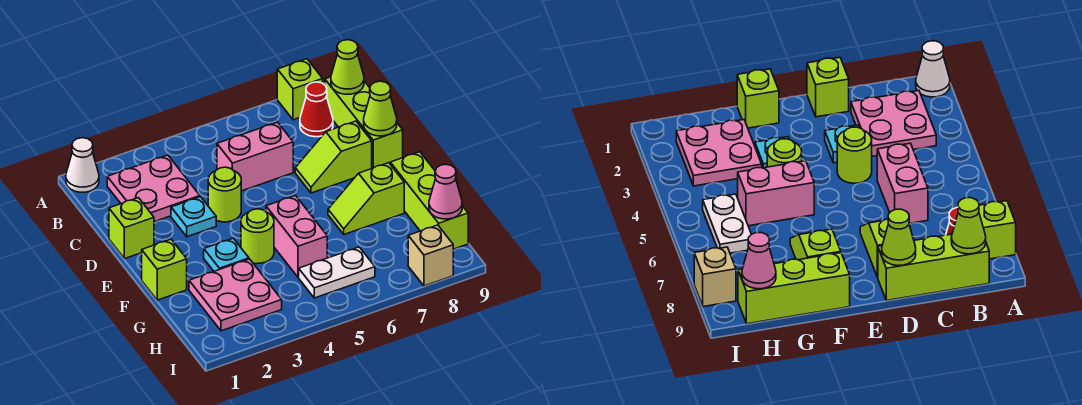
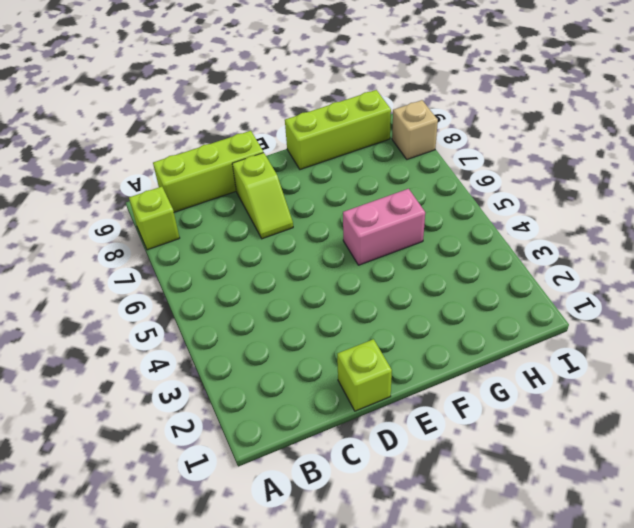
none -> white cone A1 level 1
none -> pink plate B2:C3 level 1
none -> red cone B8 level 1

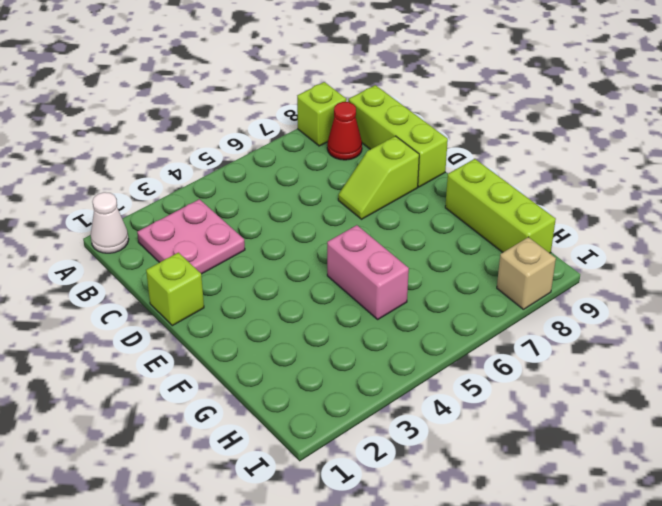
none -> pink brick C5:C6 level 1
none -> cyan plate D3 level 1
none -> lime round brick D4 level 1

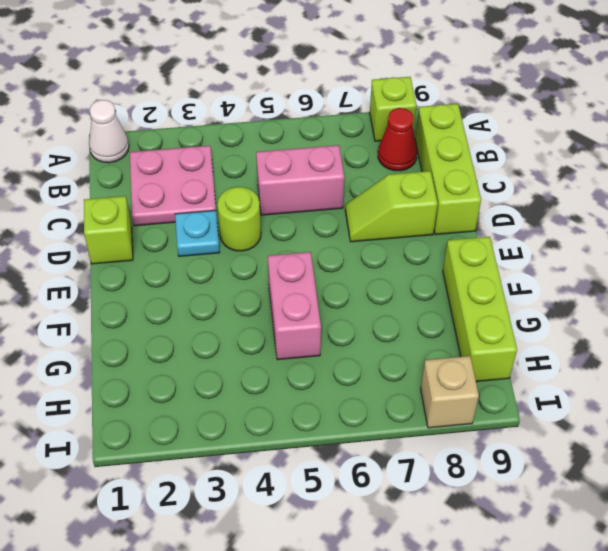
none -> lime brick F1 level 1
none -> cyan plate F3 level 1
none -> lime round brick F4 level 1

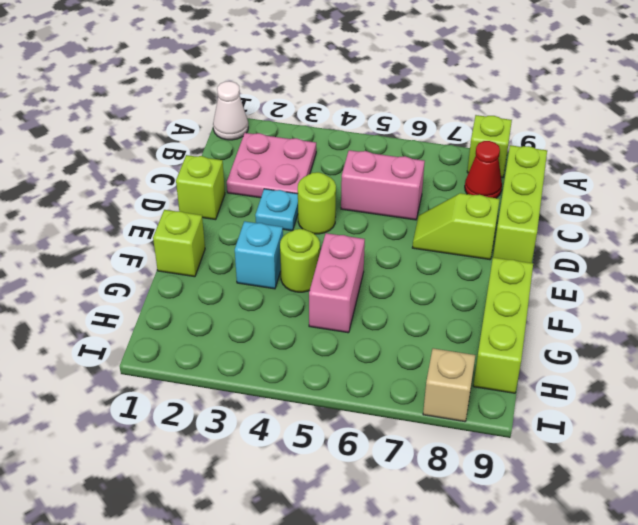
cyan brick F3 level 1 -> cyan plate F3 level 1
none -> lime slope F7:F8 level 1 top 8
none -> pink plate G2:H3 level 1
none -> white plate H5:H6 level 1

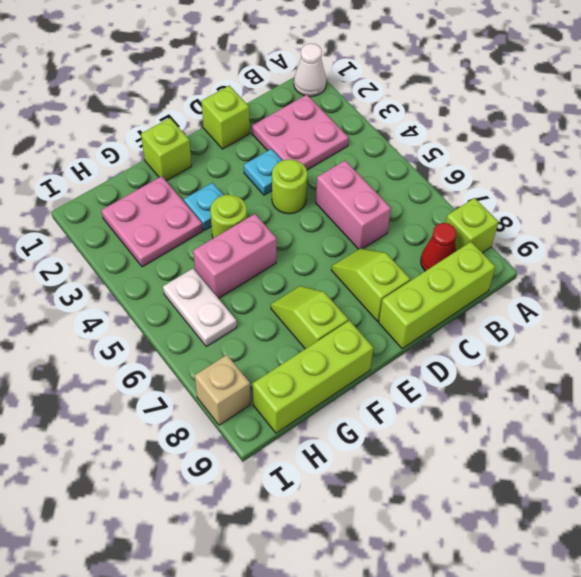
none -> lime cone B9 level 2
none -> lime cone D9 level 2
none -> pink cone H9 level 2

